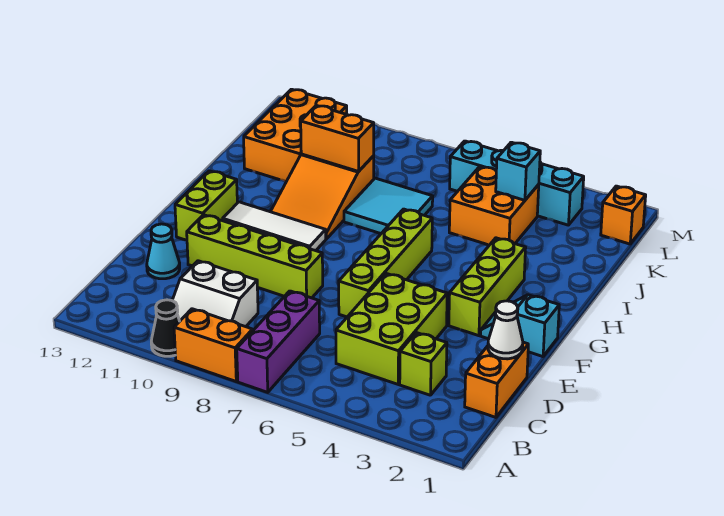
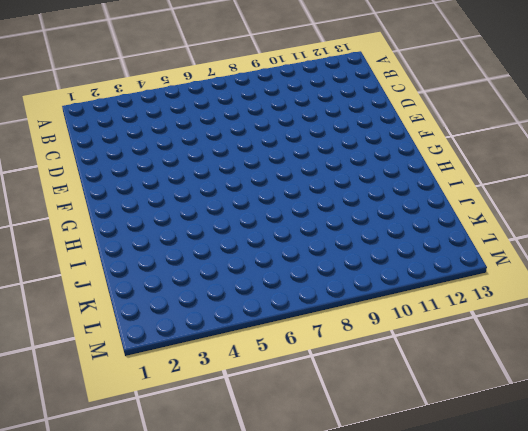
none -> purple brick A7:C7 level 1
none -> orange brick A8:A9 level 1
none -> black cone A10 level 1

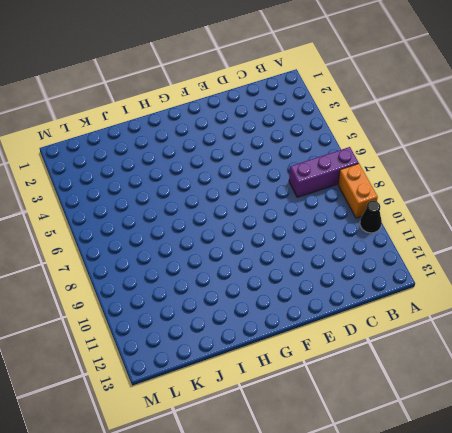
none -> white slope B9:C10 level 1 top C
none -> orange brick C1:D1 level 1
none -> lime brick C3 level 1

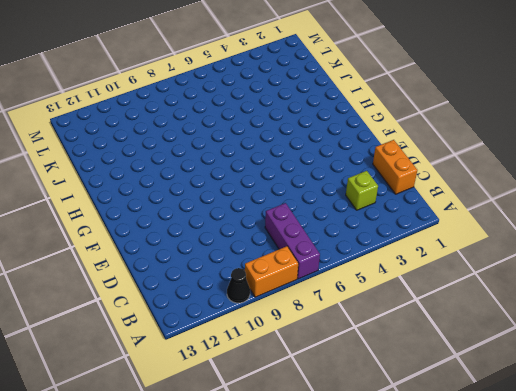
none -> white slope B9:C10 level 1 top C
none -> lime brick C4:E5 level 1
none -> cyan cone D12 level 1

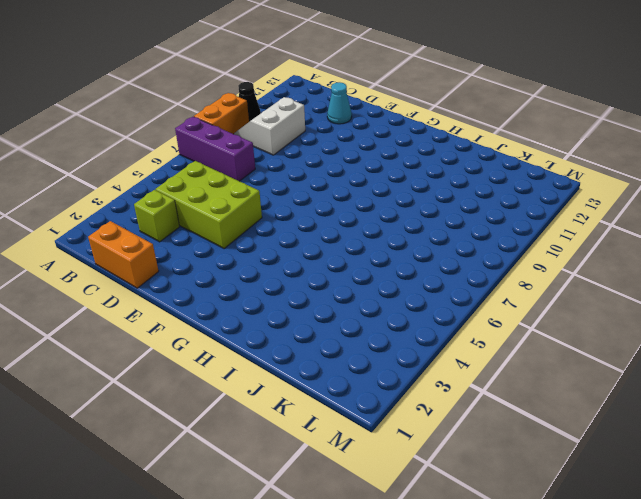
none -> lime brick E6:H6 level 1
none -> lime brick E8:E11 level 1
none -> cyan slope F1:F2 level 1 top 1

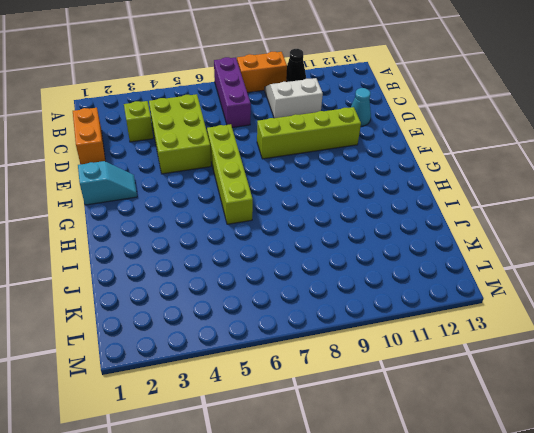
none -> lime brick F3:H3 level 1
none -> lime brick F12:G12 level 1
none -> white tile G9:G11 level 1

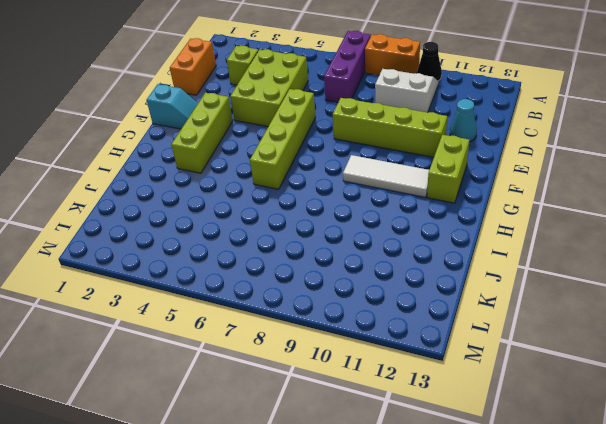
none -> orange slope H9:J10 level 1 top J
none -> cyan tile I7:J8 level 1
none -> orange brick J4:K5 level 1

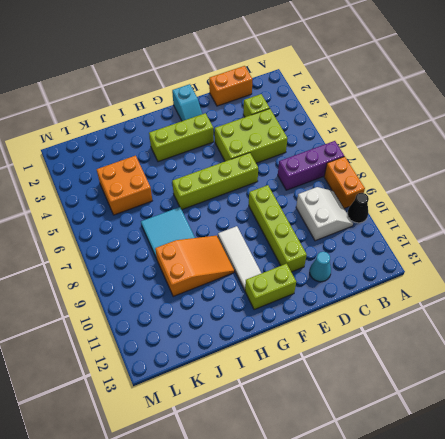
none -> orange brick J11:L12 level 1
none -> orange brick L1 level 1
none -> cyan brick L3:L6 level 1

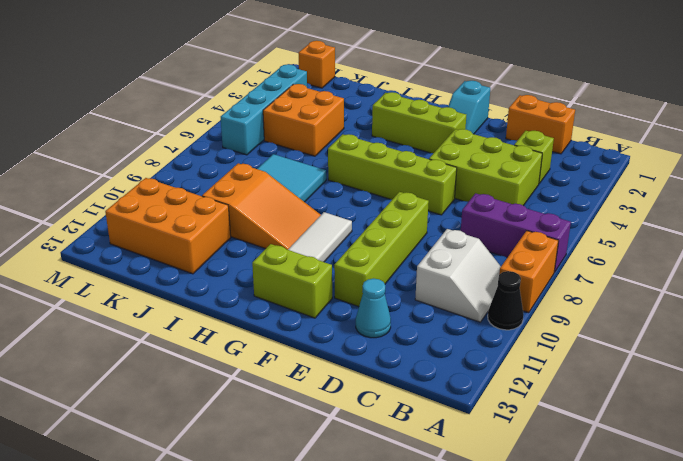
none -> white cone D1 level 2
none -> orange brick J9:J10 level 2
none -> cyan brick K4 level 2

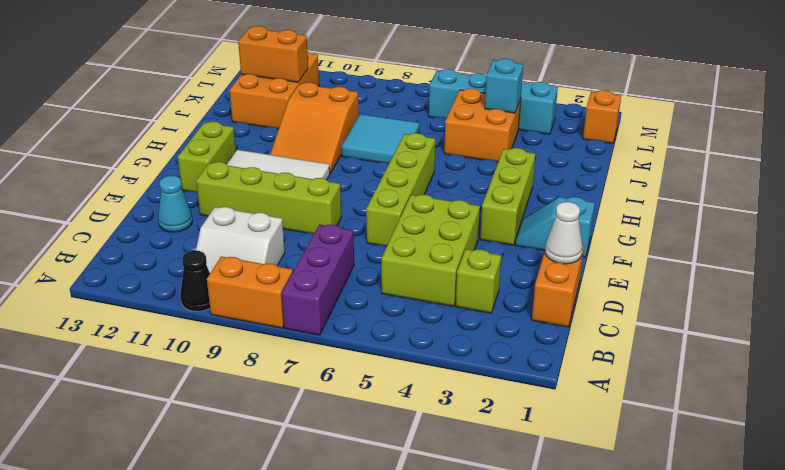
orange brick K11:K12 level 2 -> orange brick J9:J10 level 2

